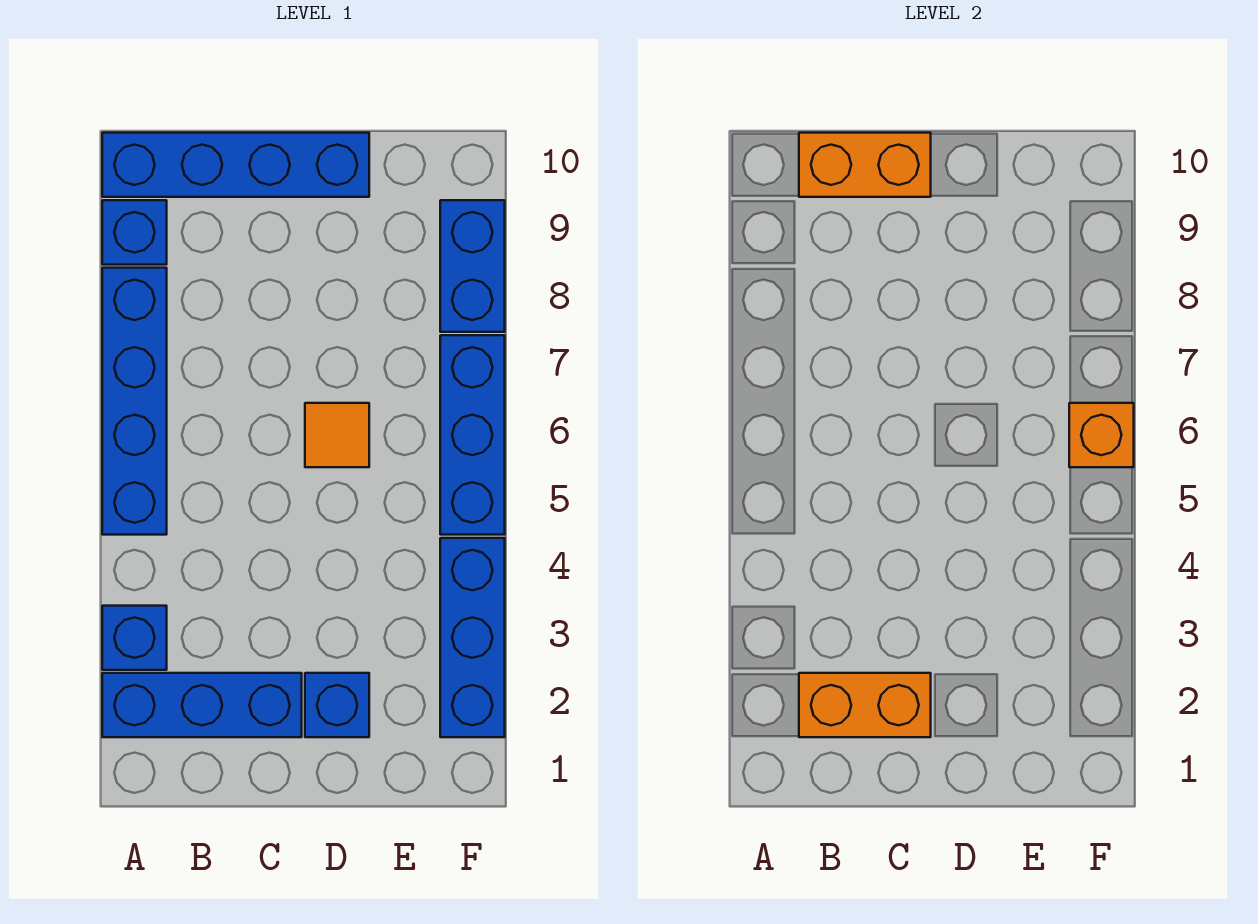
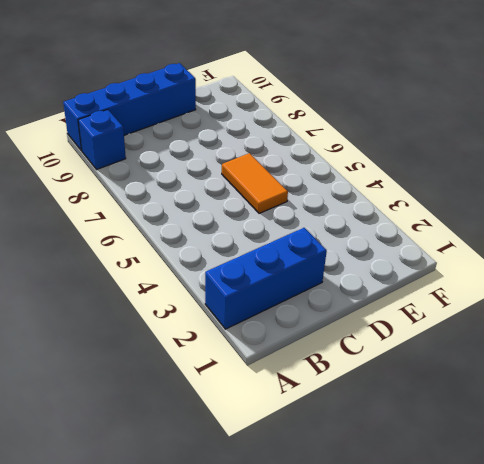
orange tile D5:D6 level 1 -> orange tile D6 level 1
none -> blue brick A3 level 1
none -> blue brick A5:A8 level 1
none -> blue brick D2 level 1

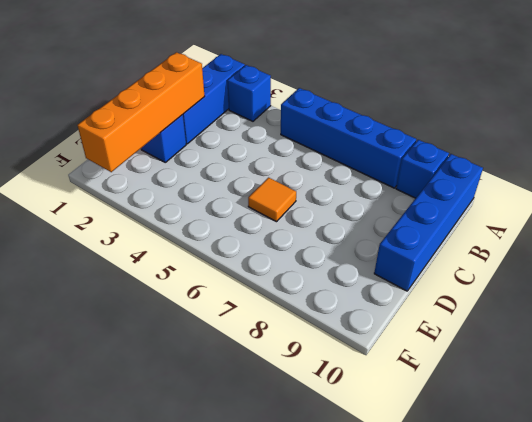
orange brick C2:F2 level 2 -> orange brick B2:C2 level 2
none -> blue brick F2:F4 level 1
none -> blue brick F5:F7 level 1
none -> blue brick F8:F9 level 1

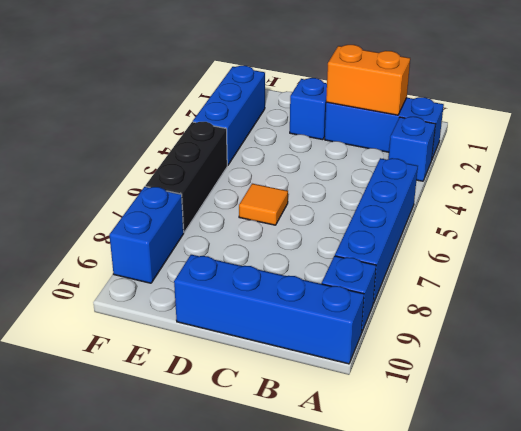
black brick F5:F7 level 1 -> blue brick F5:F7 level 1
none -> orange brick B10:C10 level 2
none -> orange brick F6 level 2

